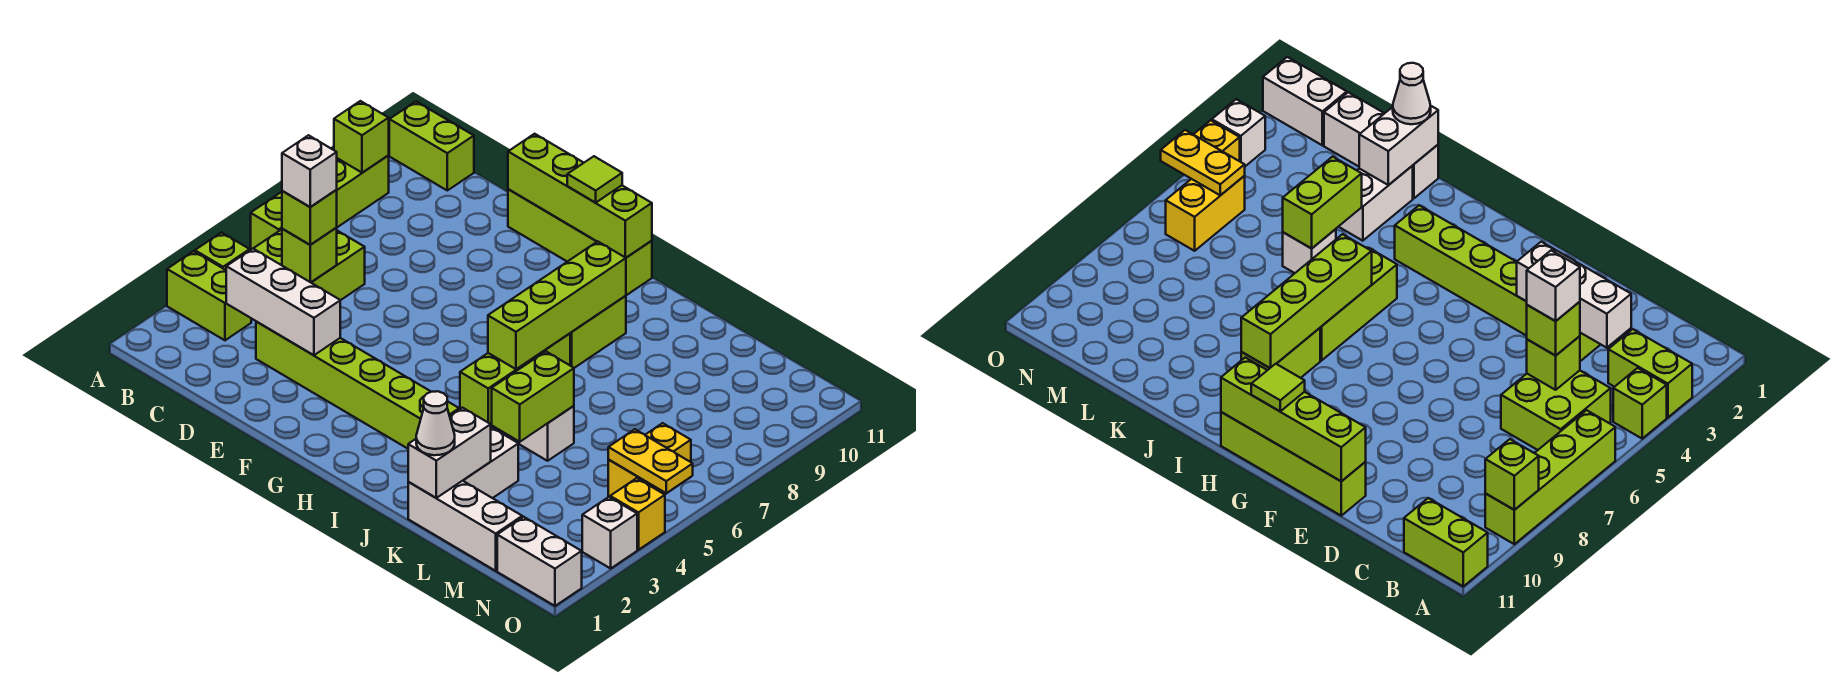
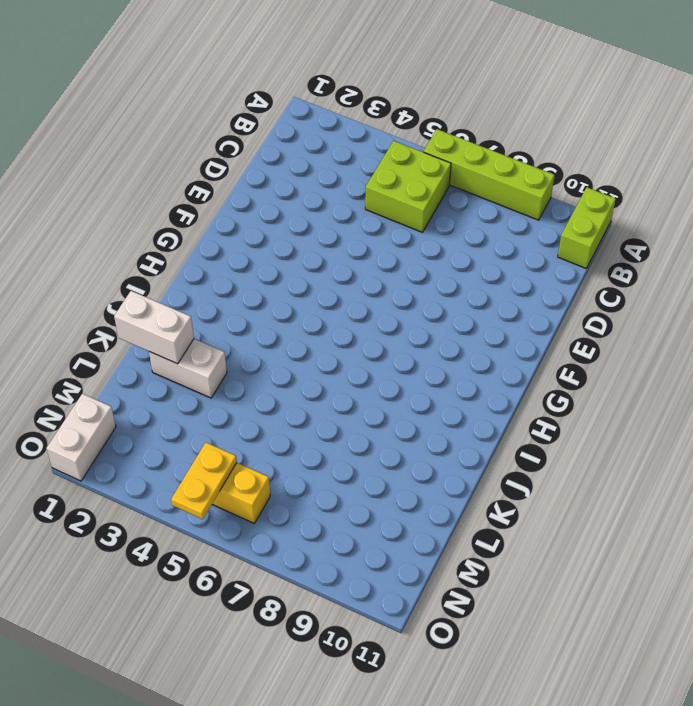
none -> lime brick A3:B3 level 1
none -> lime brick A4 level 1
none -> lime brick D3:I3 level 1

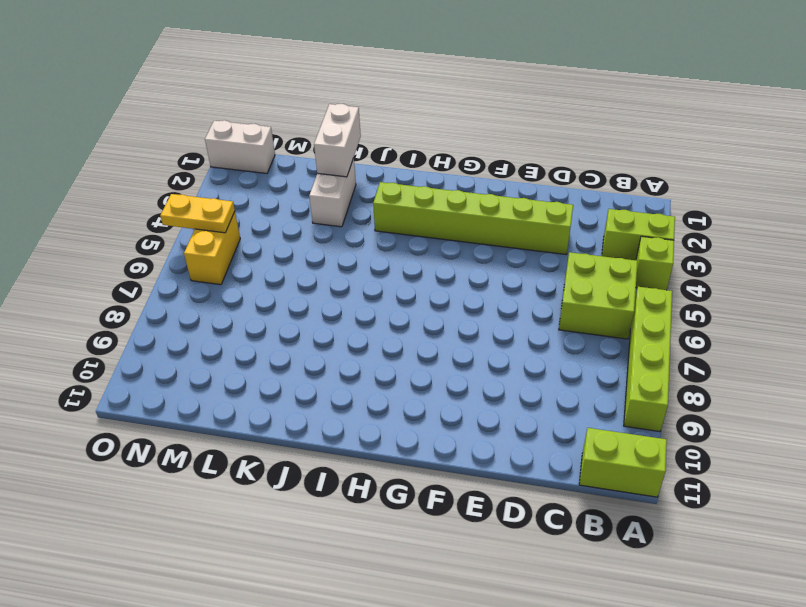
none -> lime brick E11:H11 level 1
none -> lime brick I5:I7 level 1
none -> lime brick I8:I9 level 1

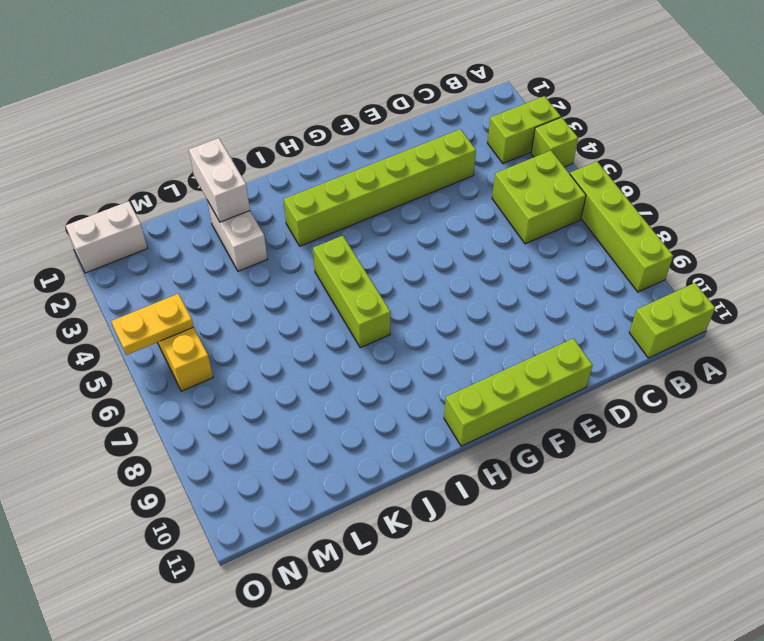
none -> lime brick I8:I9 level 1
none -> white brick K1:M1 level 1
none -> white brick K5 level 1

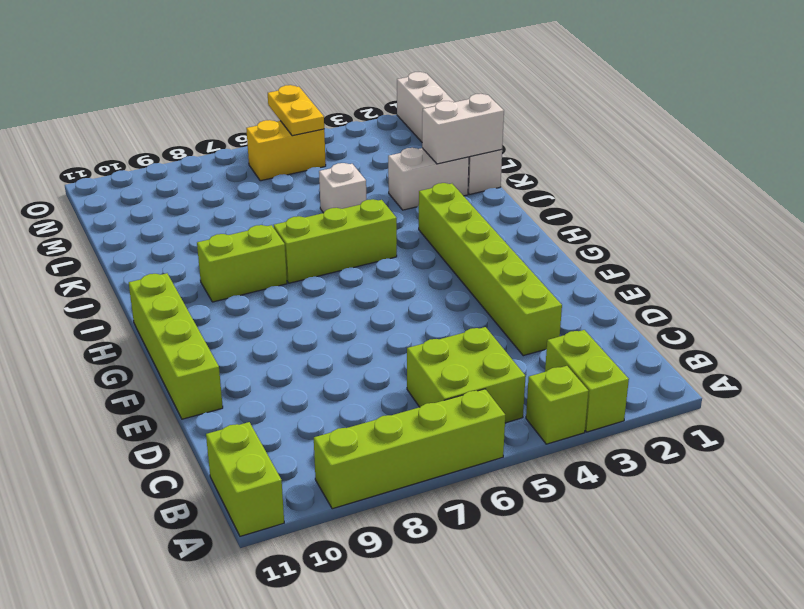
none -> white brick O3 level 1
none -> yellow brick O4 level 1
none -> lime brick A9 level 2

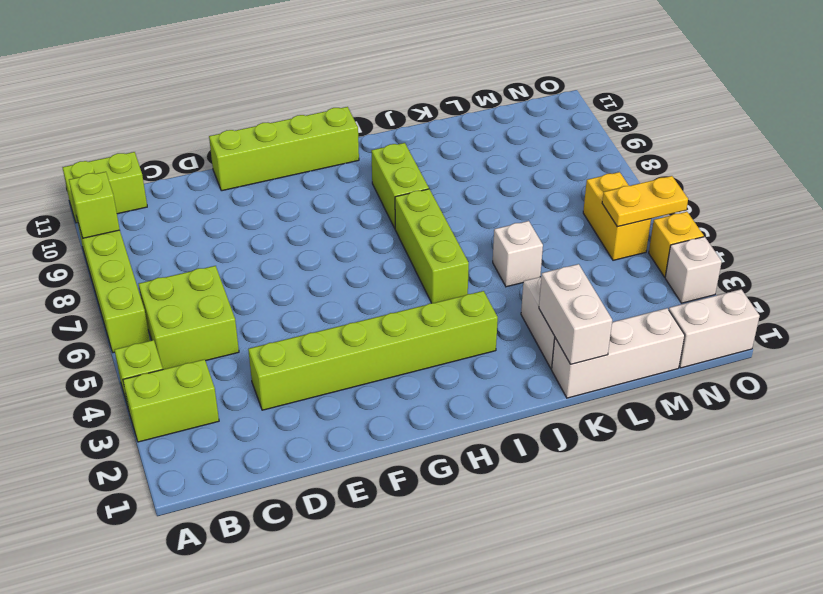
none -> white brick C3:E3 level 2
none -> lime brick C5 level 2
none -> lime brick E11:H11 level 2

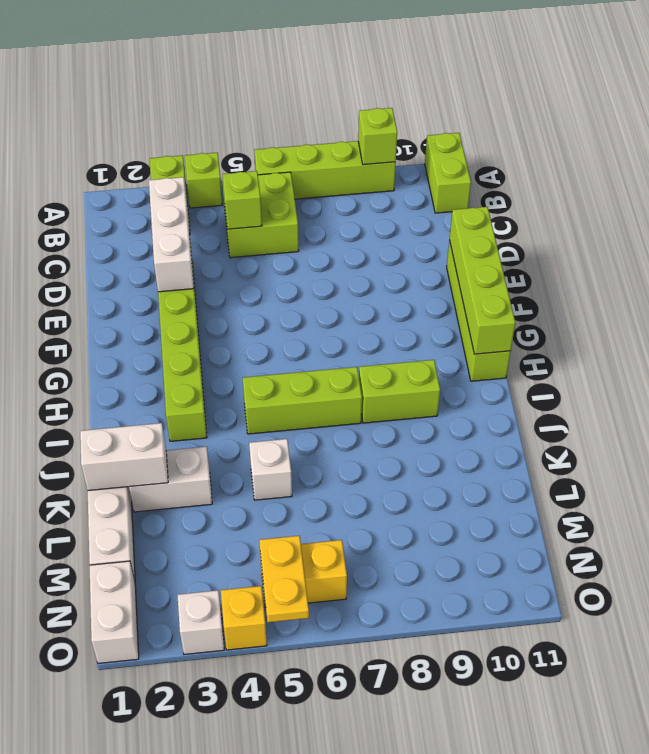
none -> lime brick I6:I9 level 2
none -> lime brick K4:K5 level 2
none -> lime brick C5 level 3

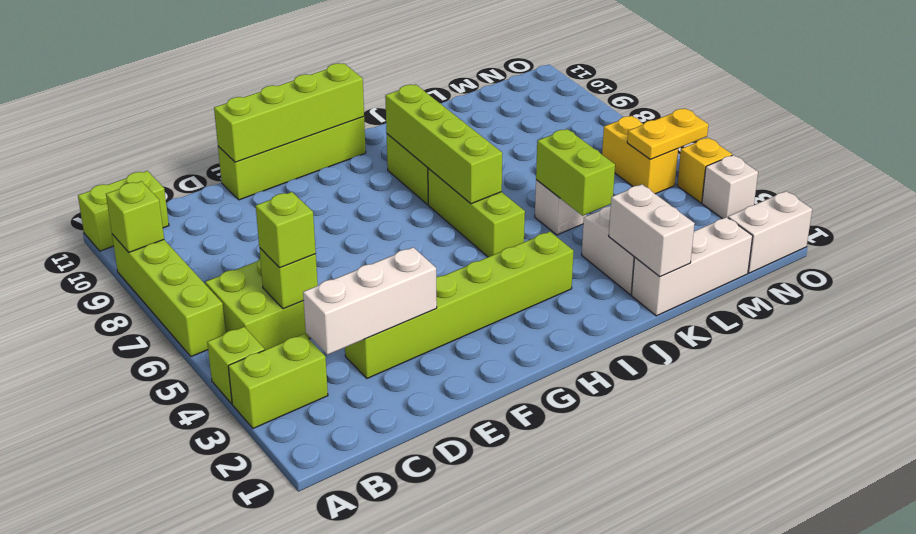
none -> lime tile G11 level 3
none -> white cone K1 level 3
none -> white brick C5 level 4

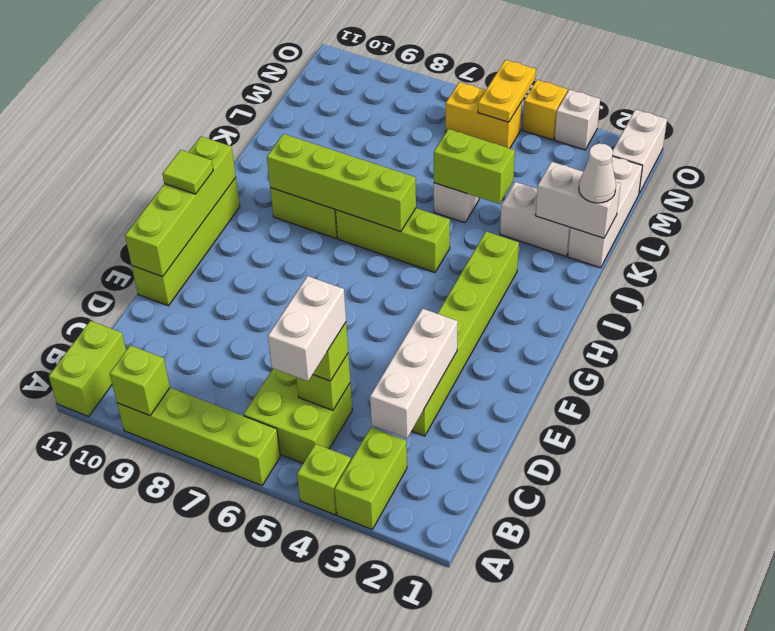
white brick B5:C5 level 4 -> white brick C5 level 4

